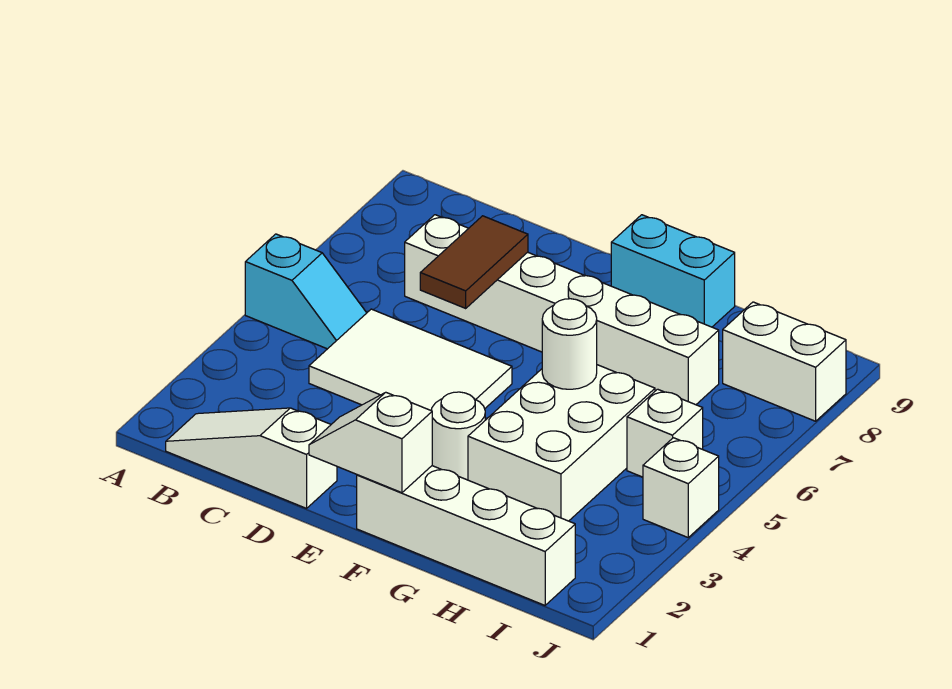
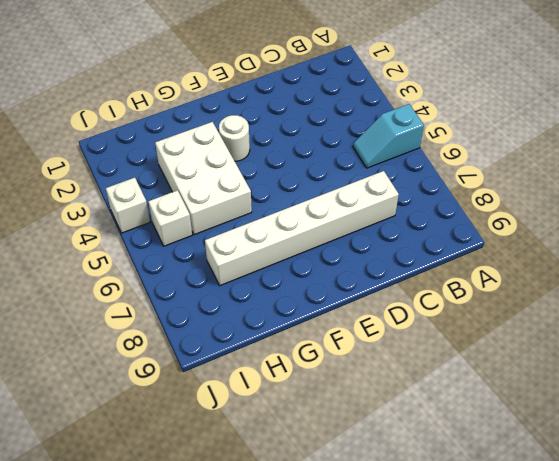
none -> white slope B1:D1 level 1 top D
none -> white tile C4:E5 level 1
none -> white brick F1:I1 level 1

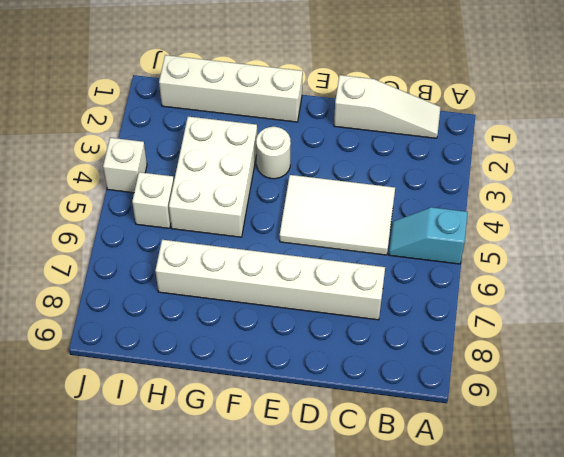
none -> cyan brick F9:G9 level 1
none -> white brick I8:J8 level 1
none -> brown tile D6:D7 level 2

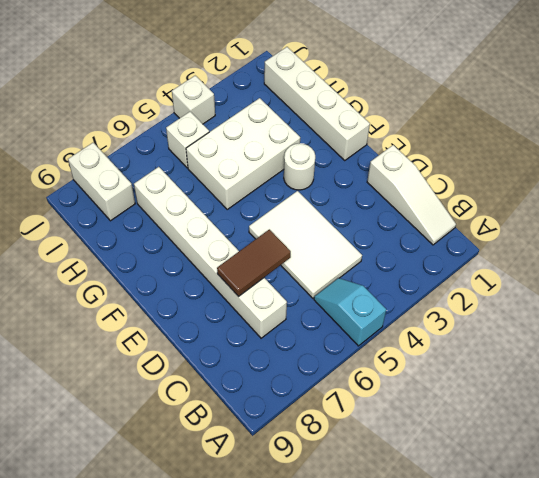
none -> cyan brick F9:G9 level 1
none -> white slope E1:F1 level 2 top F
none -> white round brick G5 level 2

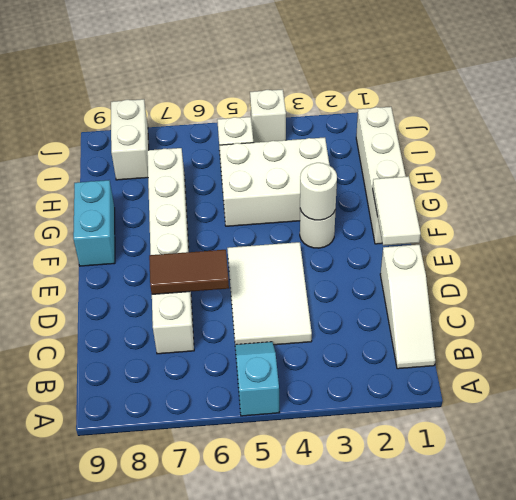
white tile E1:F1 level 2 -> white slope E1:F1 level 2 top F
white round brick F3 level 2 -> white round brick G5 level 2

